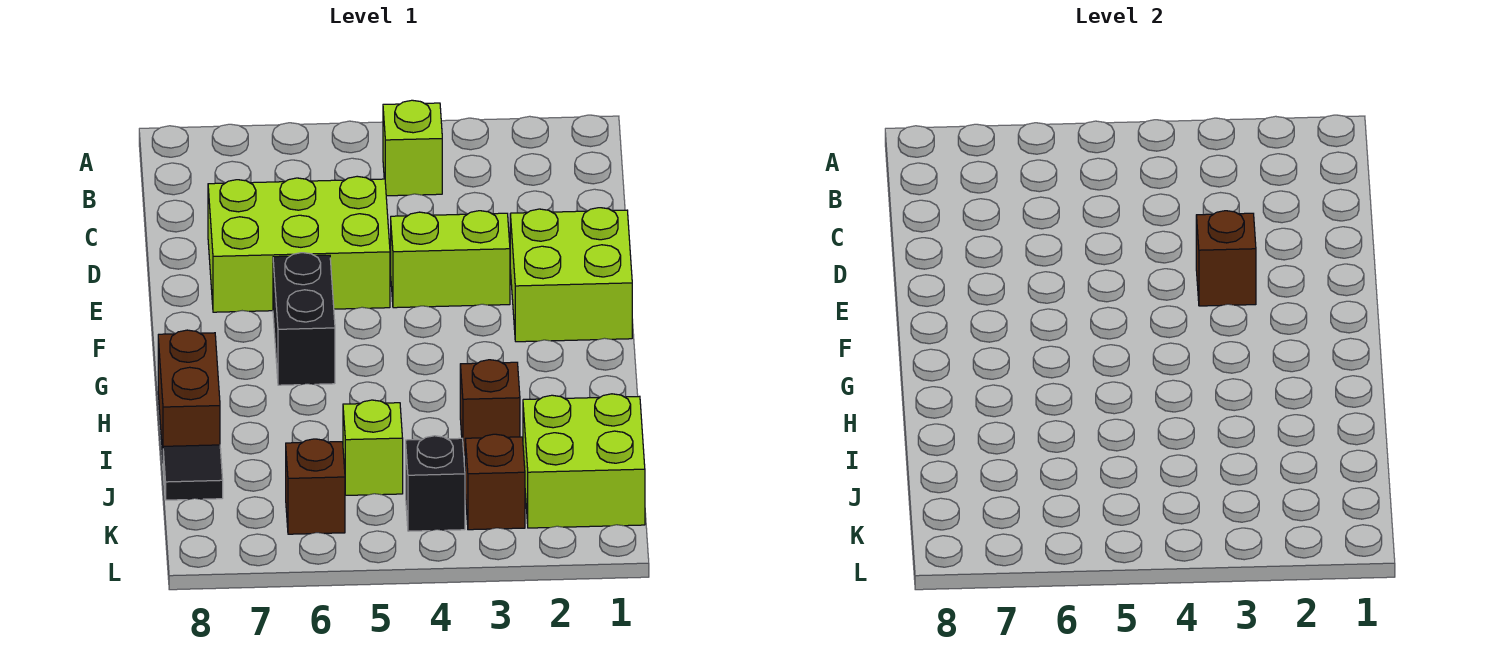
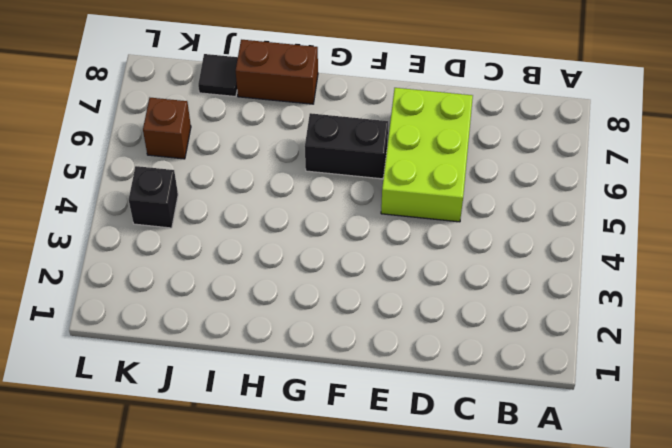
none -> lime brick B4 level 1
none -> lime brick E1:F2 level 1
none -> lime brick E3:E4 level 1

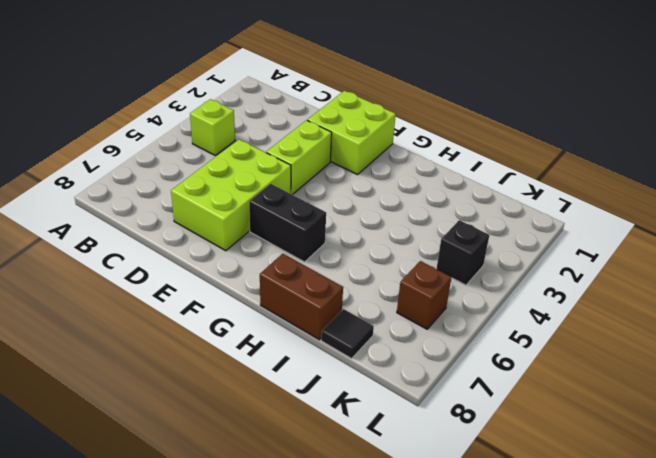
none -> brown brick I3 level 1
none -> lime brick J1:K2 level 1
none -> lime brick J5 level 1

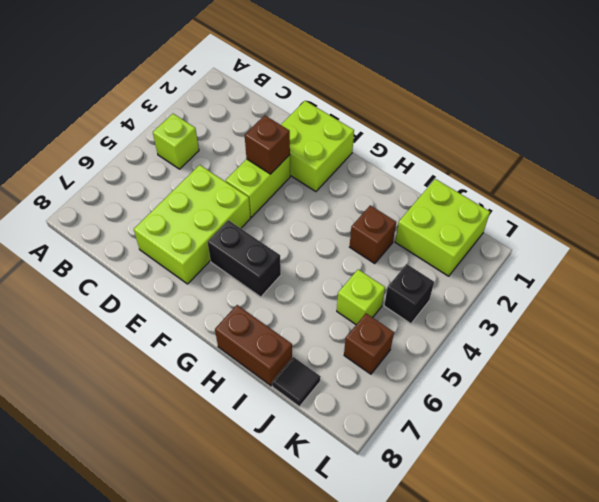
none -> brown brick K3 level 1

